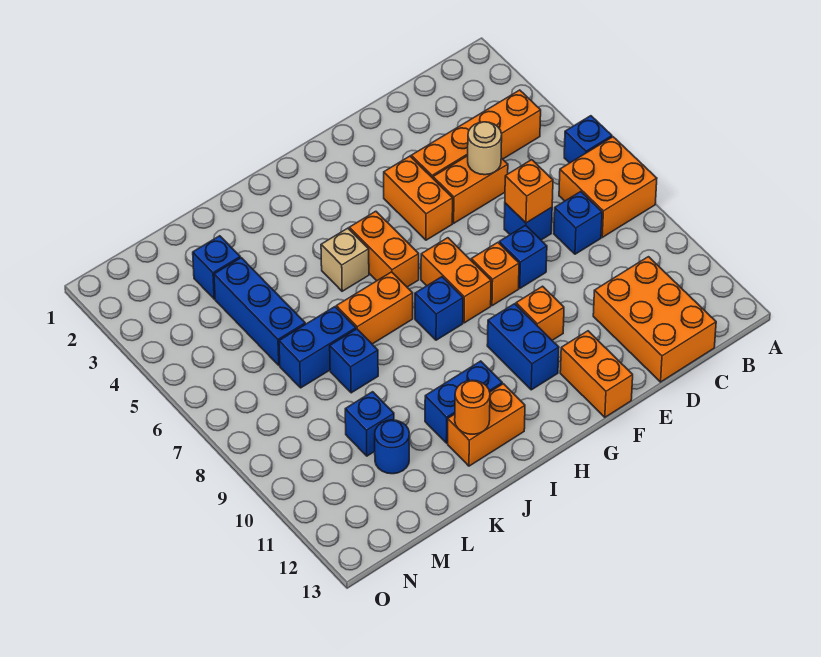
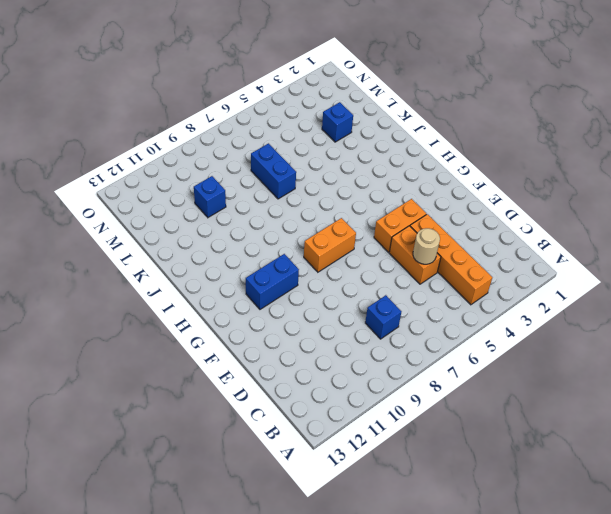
none -> blue brick A6 level 1
none -> orange brick A7:B8 level 1
none -> orange brick C11:D13 level 1

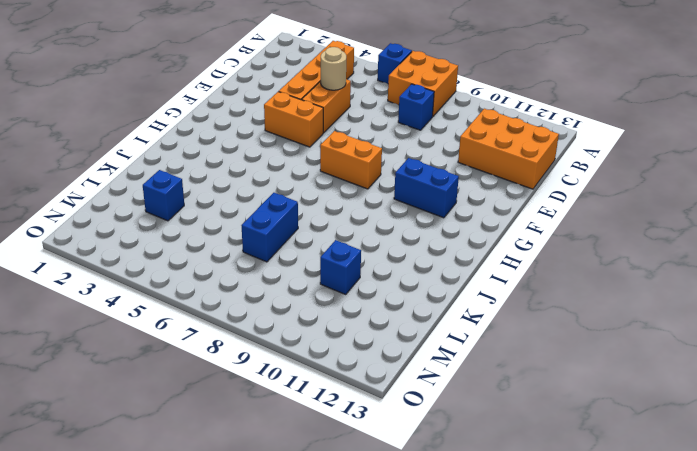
none -> blue brick D7 level 1
none -> blue brick E8 level 1
none -> orange brick F8 level 1

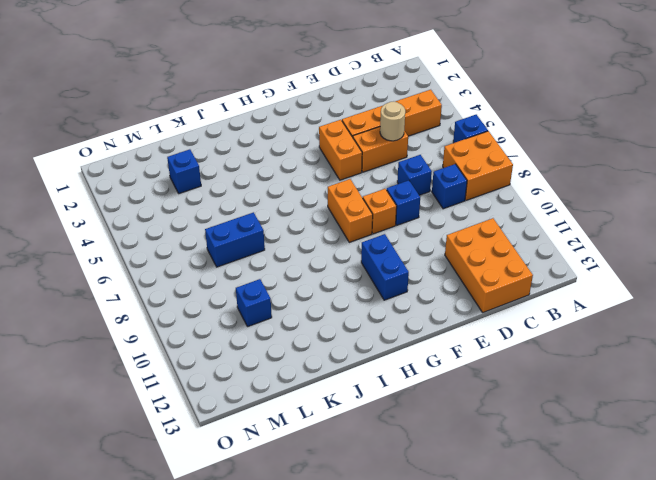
none -> orange brick F10 level 1
none -> orange brick F12:F13 level 1
none -> orange brick H5:H6 level 1

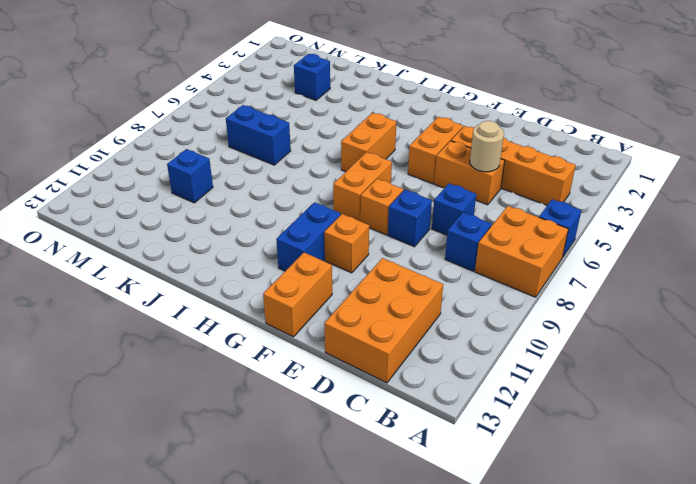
none -> blue brick H8 level 1
none -> tan brick I5 level 1
none -> orange brick I7:J7 level 1

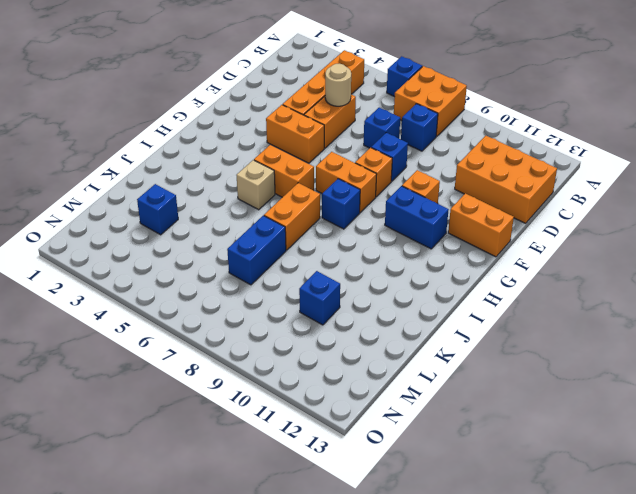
none -> blue brick I11:J11 level 1
none -> orange brick I12:J12 level 1
none -> blue brick K8 level 1

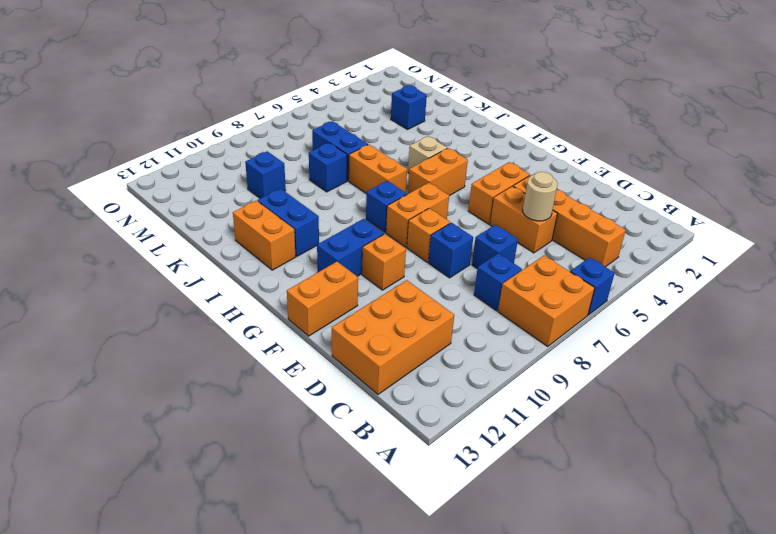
none -> blue brick L4:L6 level 1
none -> blue round brick L11 level 1
none -> orange brick D7 level 2

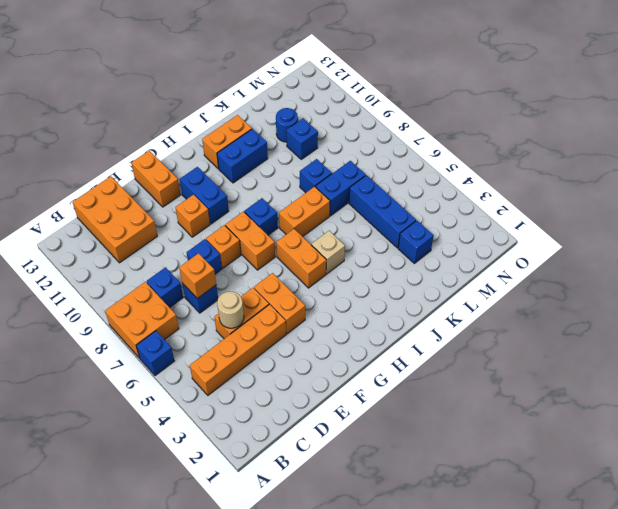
none -> orange round brick J12 level 2

